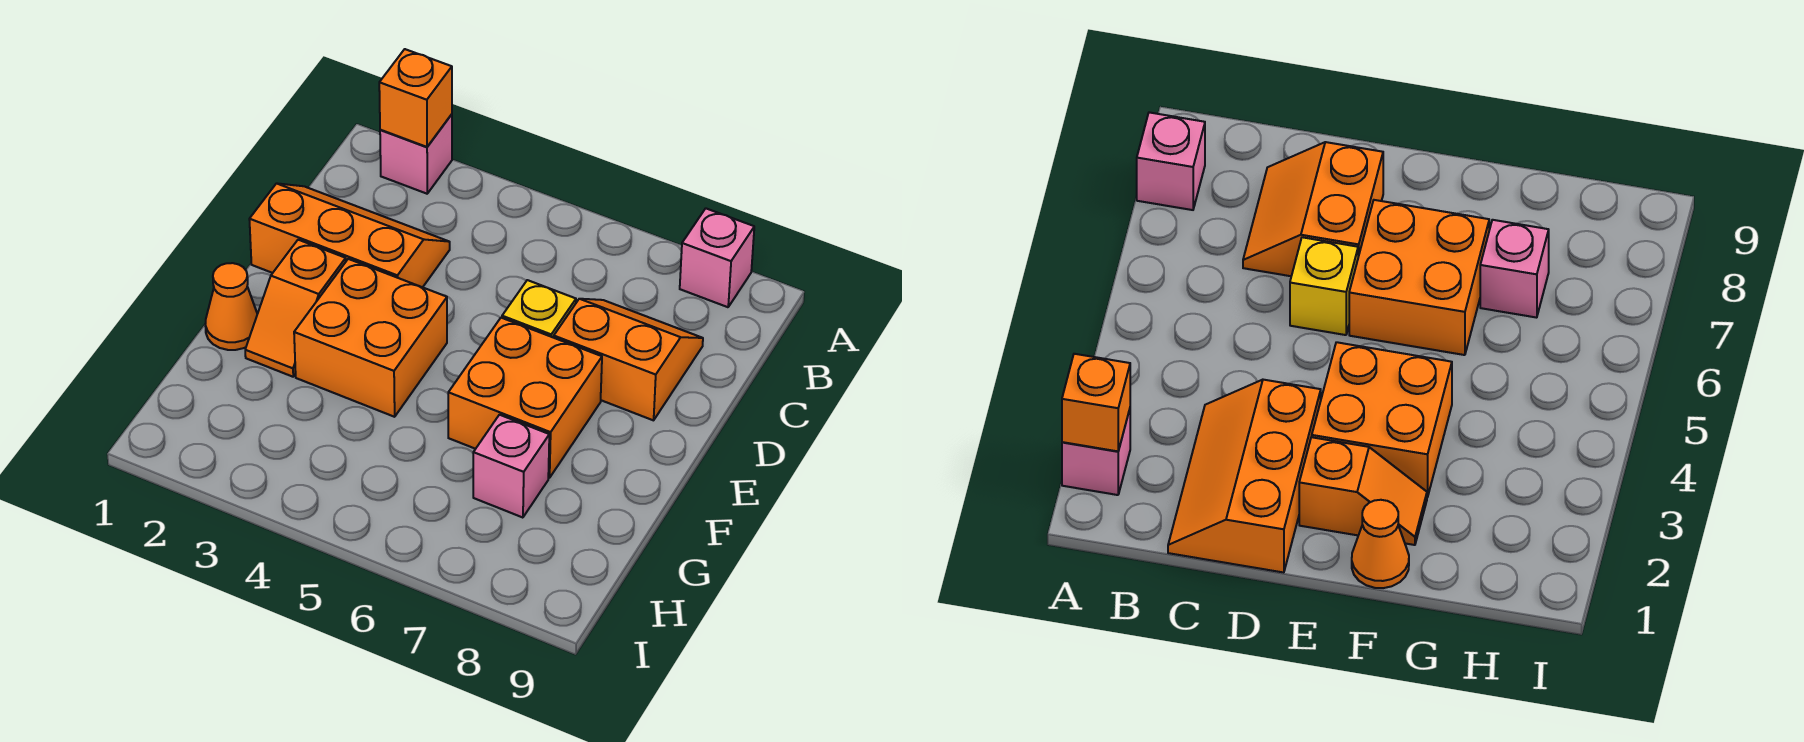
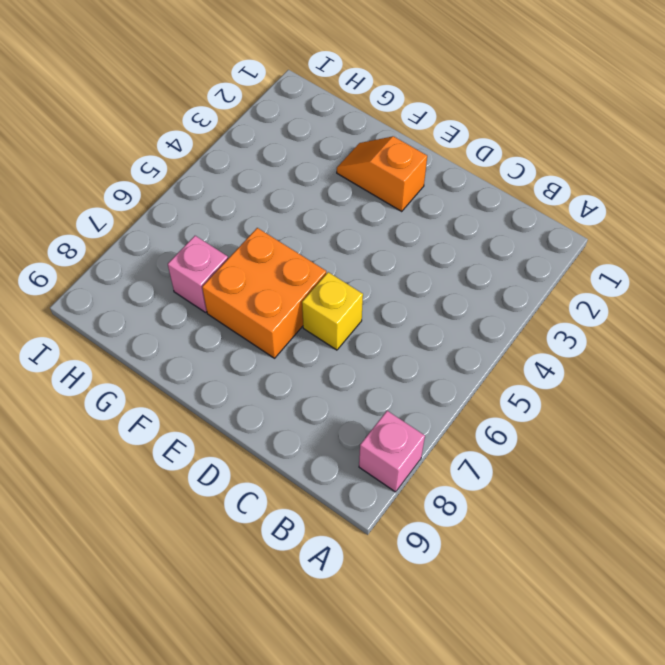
none -> pink brick A2 level 1
none -> orange slope C1:D3 level 1 top D

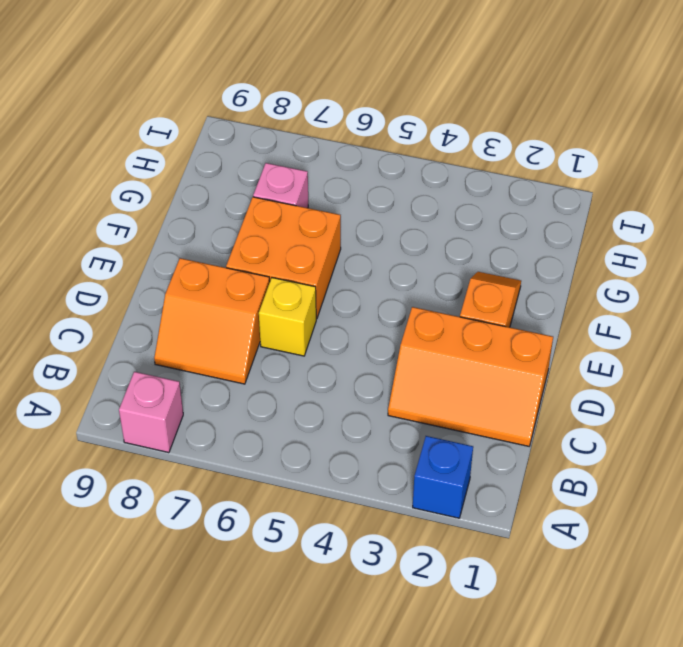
blue brick A2 level 1 -> pink brick A2 level 1
none -> orange brick E3:F4 level 1
none -> orange cone F1 level 1

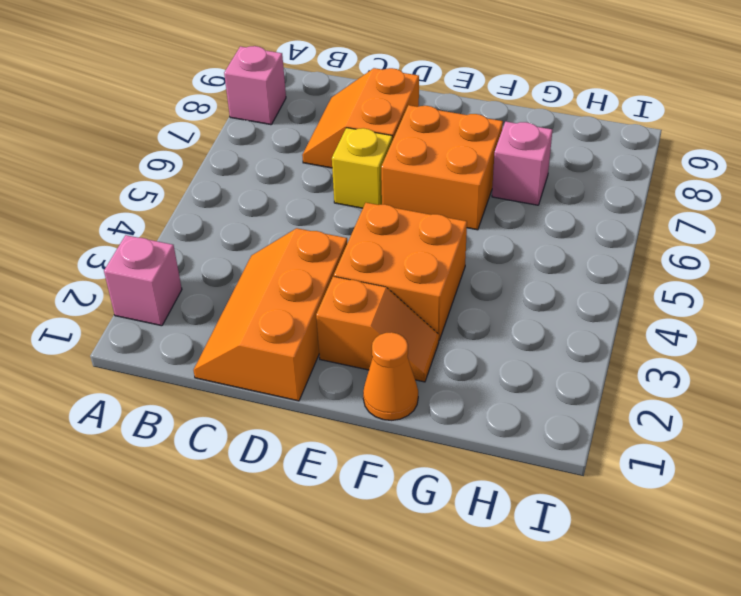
none -> orange brick A2 level 2

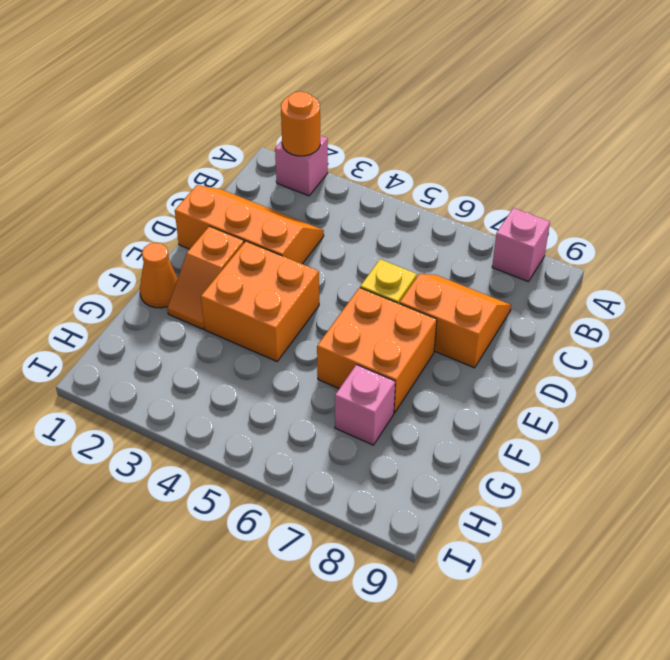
orange round brick A2 level 2 -> orange brick A2 level 2

